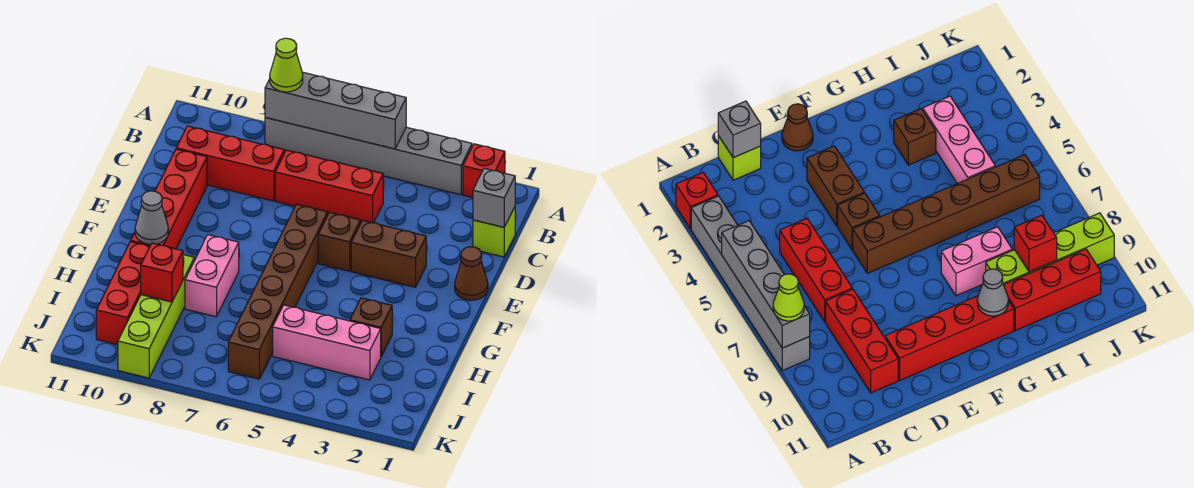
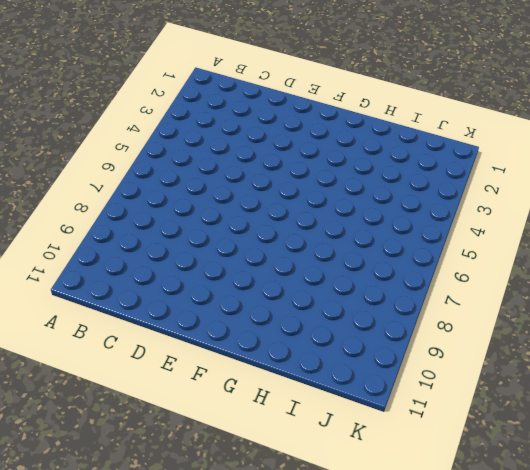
none -> red brick A2 level 1
none -> grey brick A3:A8 level 1
none -> lime brick C1 level 1

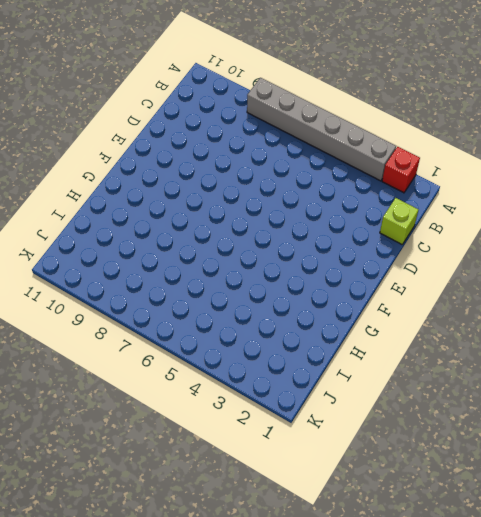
none -> red brick C5:C7 level 1
none -> red brick C8:C10 level 1
none -> red brick D10:G10 level 1

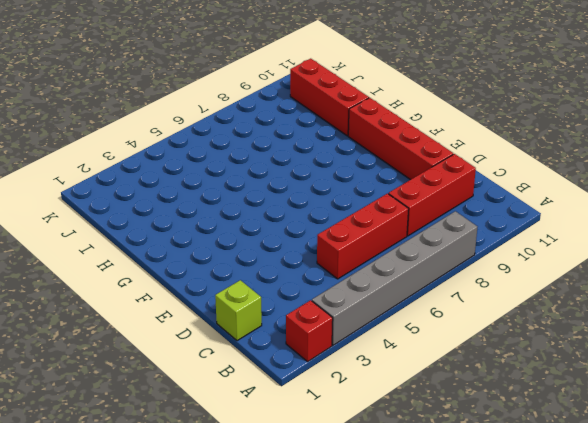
none -> brown cone E1 level 1
none -> brown brick E3:E4 level 1
none -> brown brick E5 level 1

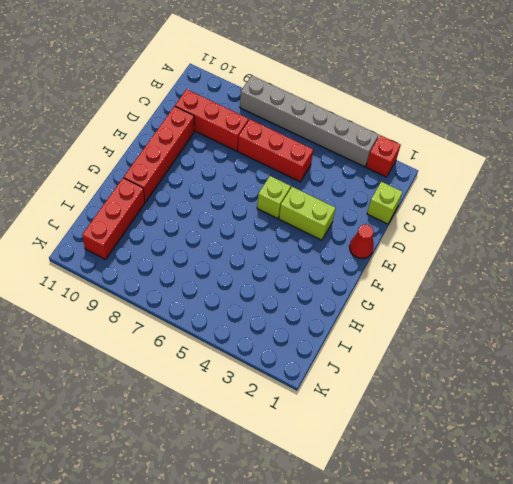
red cone E1 level 1 -> brown cone E1 level 1
lime brick E3:E4 level 1 -> brown brick E3:E4 level 1
lime brick E5 level 1 -> brown brick E5 level 1
none -> brown brick E6:J6 level 1
none -> pink brick G8:H8 level 1
none -> brown brick H3 level 1

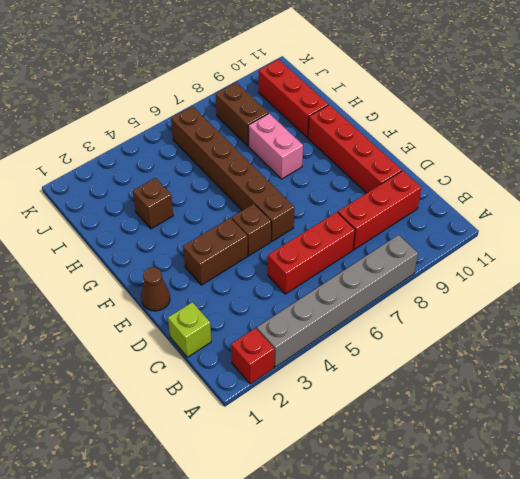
brown brick I8:J8 level 1 -> none
none -> lime brick H9:K9 level 1
none -> pink brick I3:I5 level 1
none -> grey brick A5:A8 level 2

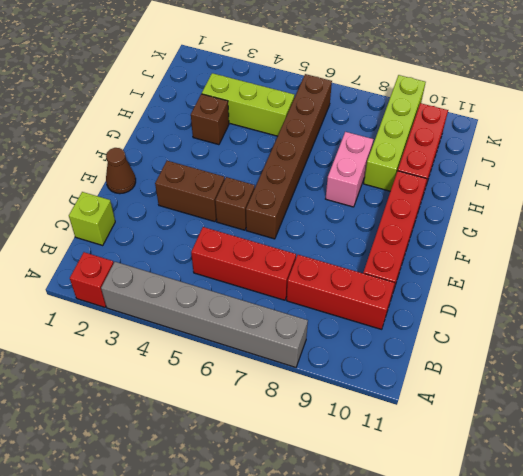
lime brick I3:I5 level 1 -> pink brick I3:I5 level 1
none -> grey brick A5:A8 level 2
none -> grey brick C1 level 2
none -> grey cone G10 level 2

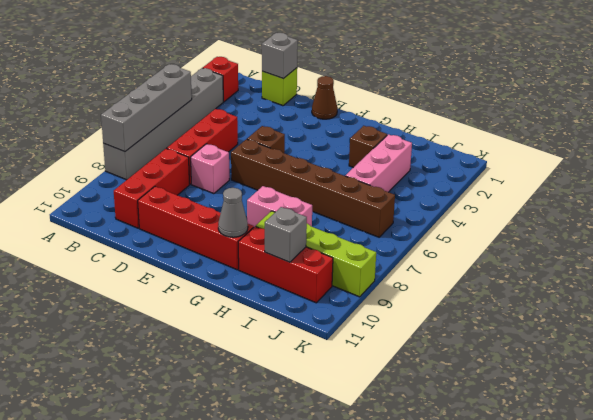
pink brick D7 level 1 -> none
grey brick I10 level 2 -> none
none -> brown brick E3:E4 level 1
none -> red brick I9 level 2
none -> lime cone A8 level 3

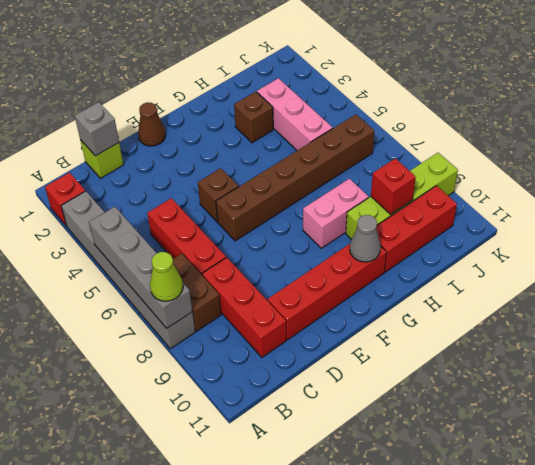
brown brick B7:B8 level 1 -> brown brick E3:E4 level 1

